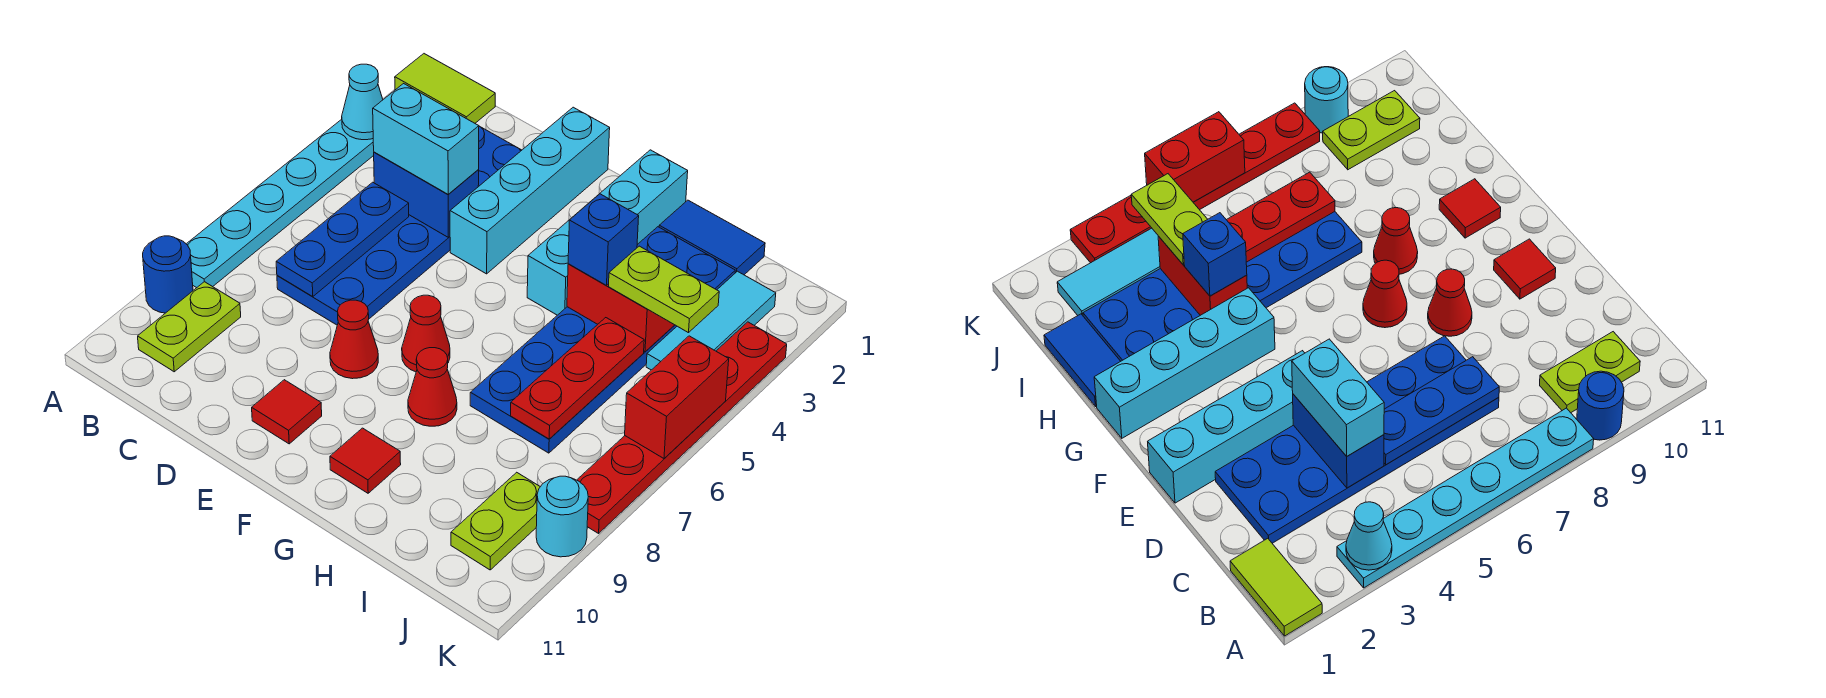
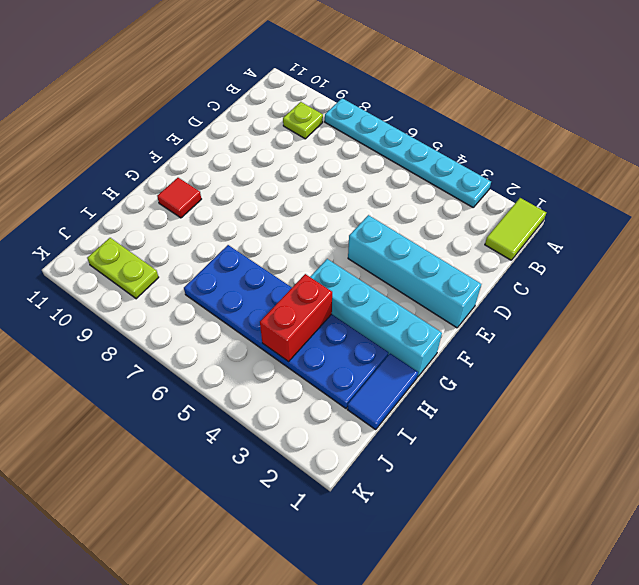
lime plate B9 level 1 -> lime plate B9:B10 level 1
none -> blue round brick A9 level 1
none -> blue plate C2:D7 level 1
none -> red cone E8 level 1

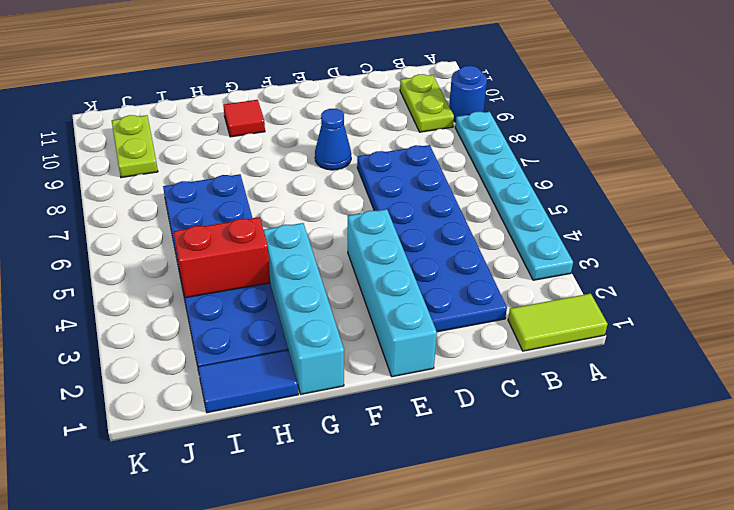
blue cone E8 level 1 -> red cone E8 level 1
none -> red tile E10 level 1
none -> red cone F7 level 1
none -> red cone G8 level 1

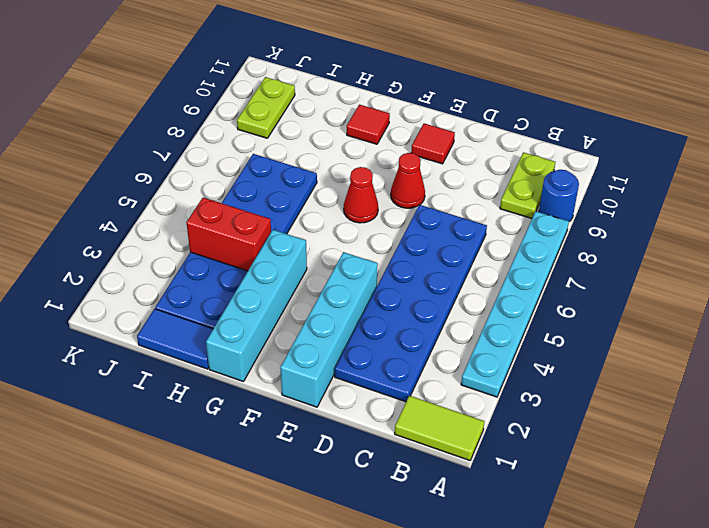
none -> red cone G8 level 1
none -> cyan tile J2:J4 level 1
none -> red plate K3:K8 level 1

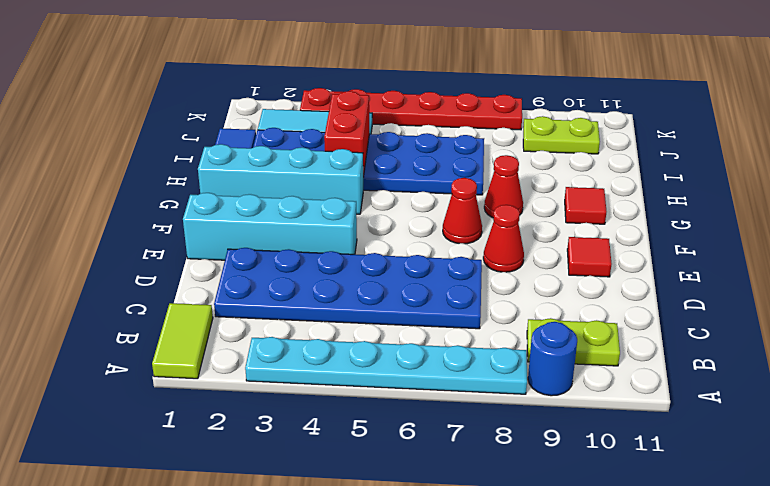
none -> cyan round brick K9 level 1
none -> cyan cone A3 level 2
none -> blue brick C4:D4 level 2

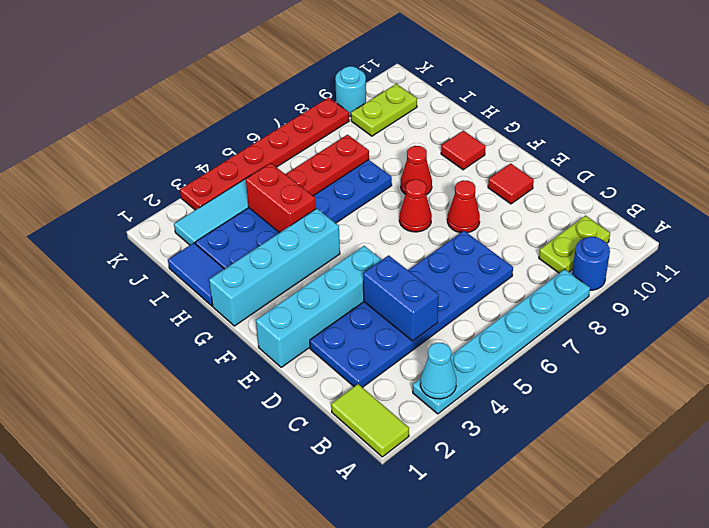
none -> blue plate C5:C7 level 2
none -> red brick K5:K6 level 2
none -> cyan brick C4:D4 level 3

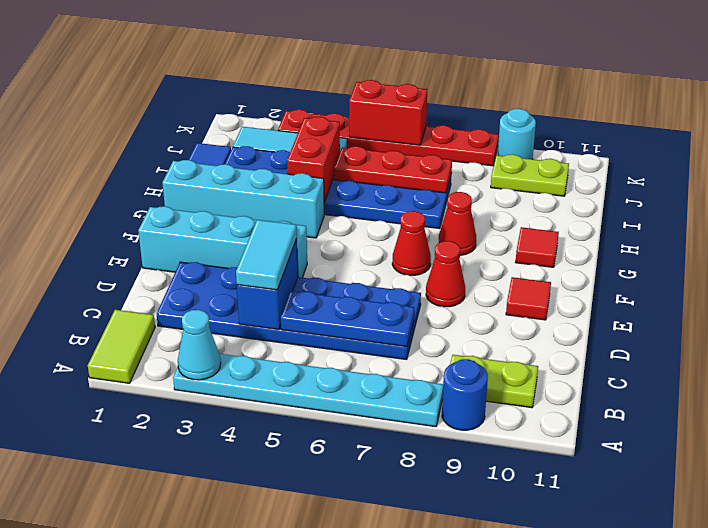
cyan tile C4:D4 level 3 -> cyan brick C4:D4 level 3
none -> blue brick H4 level 3
none -> lime plate I4:J4 level 3

